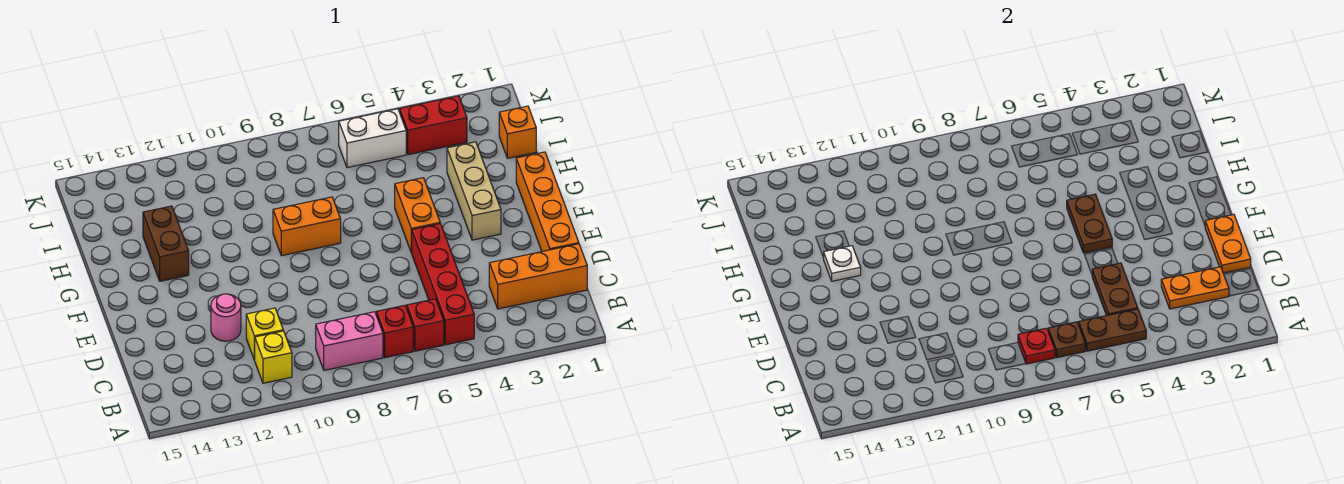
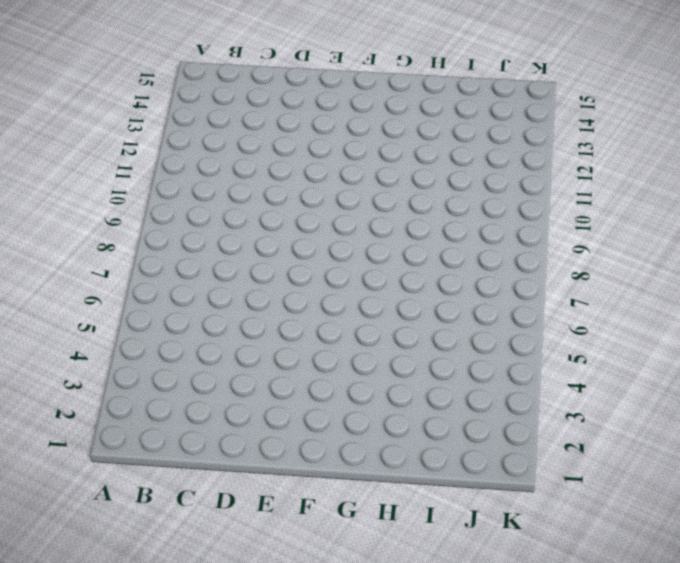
none -> red brick B5:E5 level 1
none -> red brick B6 level 1
none -> red brick B7 level 1

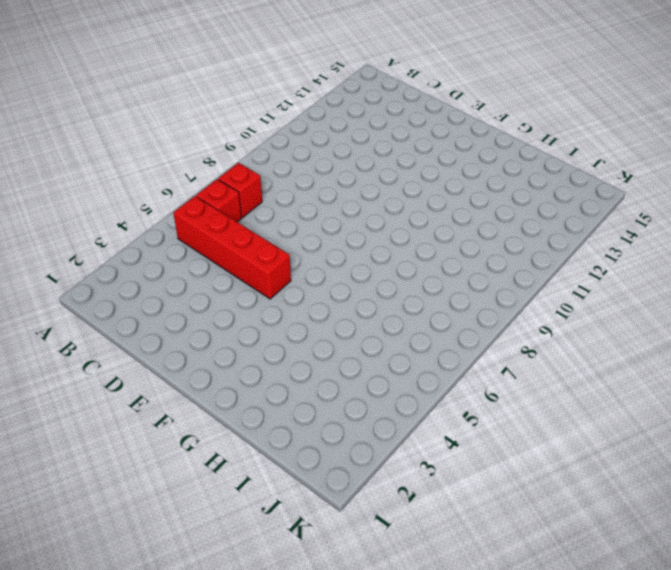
none -> pink brick B8:B9 level 1
none -> yellow brick B11 level 1
none -> orange brick C1:C3 level 1

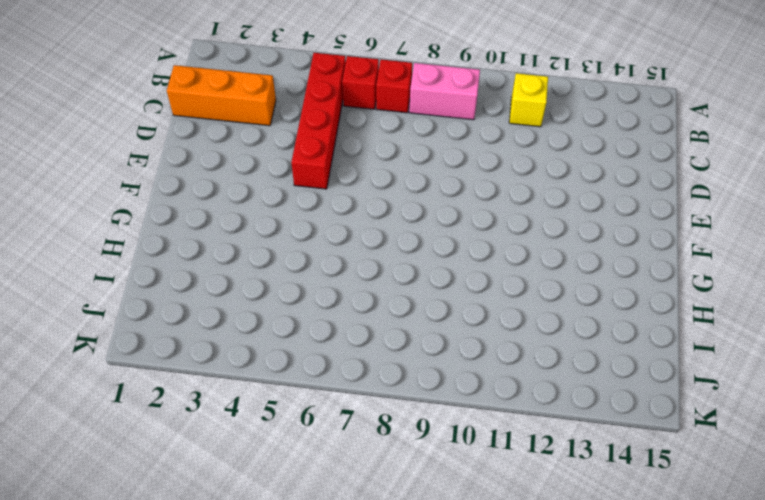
none -> yellow brick C11 level 1
none -> orange brick D1:G1 level 1
none -> pink round brick D12 level 1

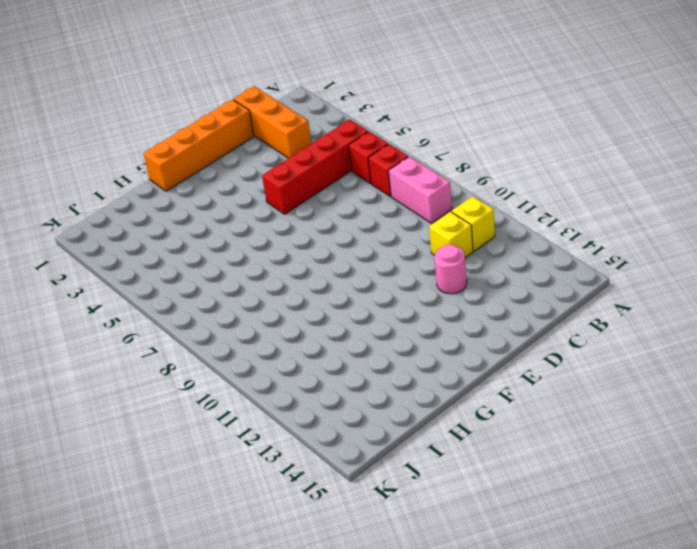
none -> tan brick F3:H3 level 1
none -> orange brick F5:G5 level 1
none -> orange brick G8:G9 level 1

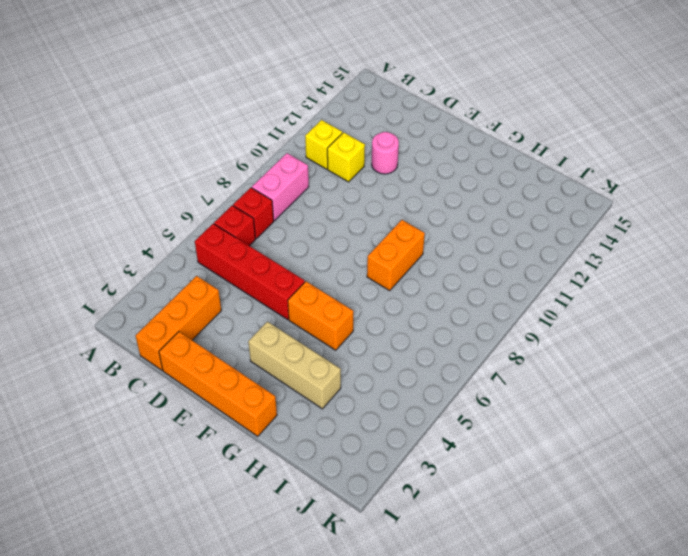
none -> brown brick G13:H13 level 1
none -> orange brick I1 level 1
none -> red brick J3:J4 level 1

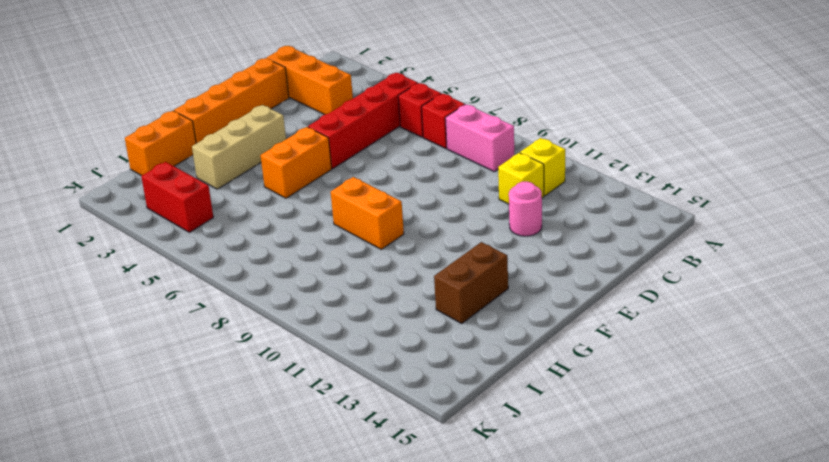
orange brick H1:I1 level 1 -> orange brick I1 level 1
none -> white brick J5:J6 level 1
none -> brown plate B5:B6 level 2
none -> brown plate B7 level 2

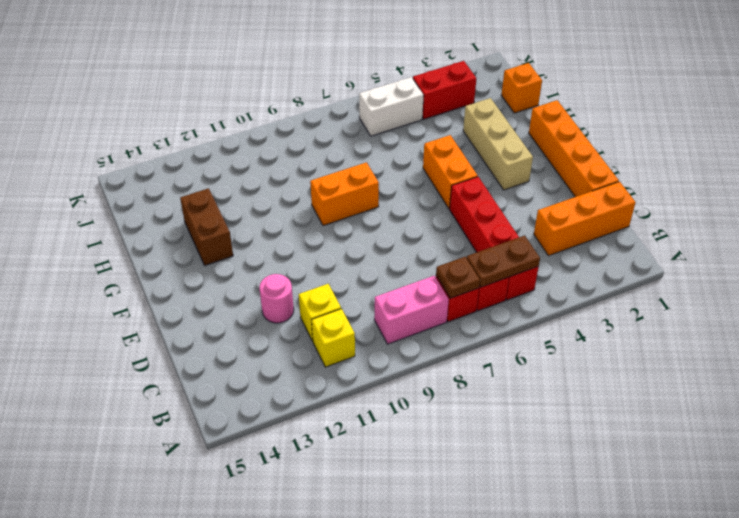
none -> red plate B8 level 2
none -> orange plate C2:C3 level 2
none -> brown plate C5:D5 level 2

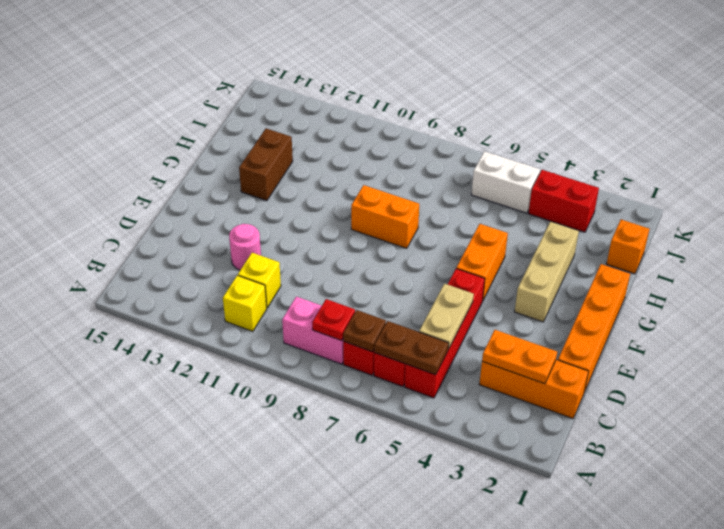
tan plate C5:D5 level 2 -> brown plate C5:D5 level 2
none -> orange plate D1:E1 level 2
none -> brown plate F5:G5 level 2
none -> white plate G13 level 2

